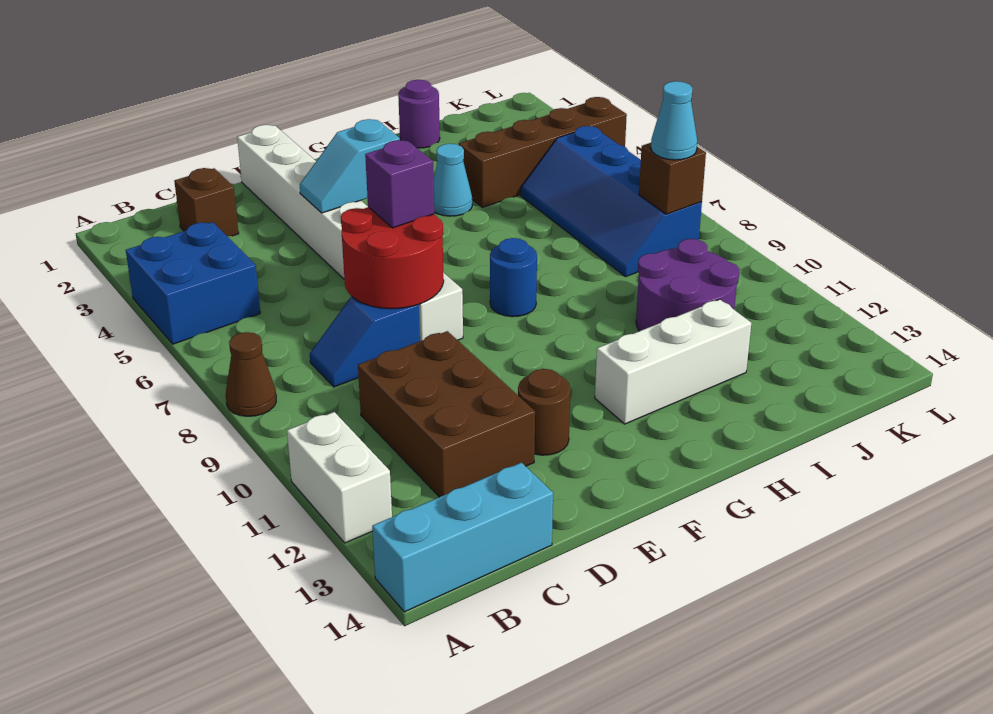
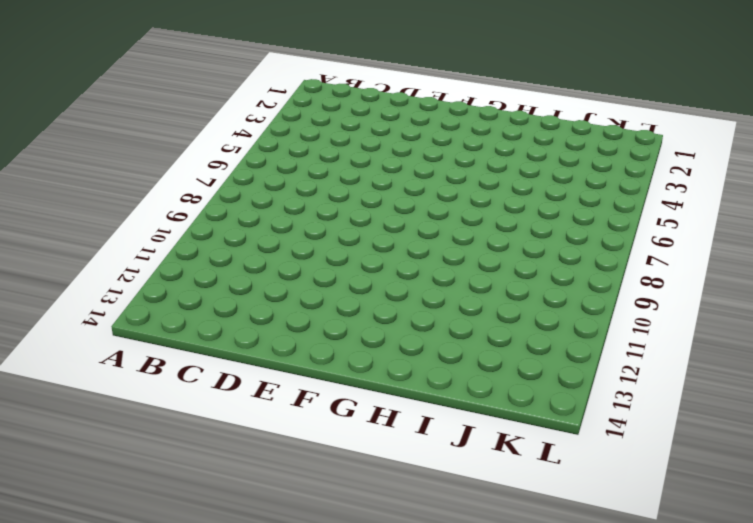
none -> blue brick A4:B5 level 1
none -> brown cone A8 level 1
none -> white brick A11:A12 level 1

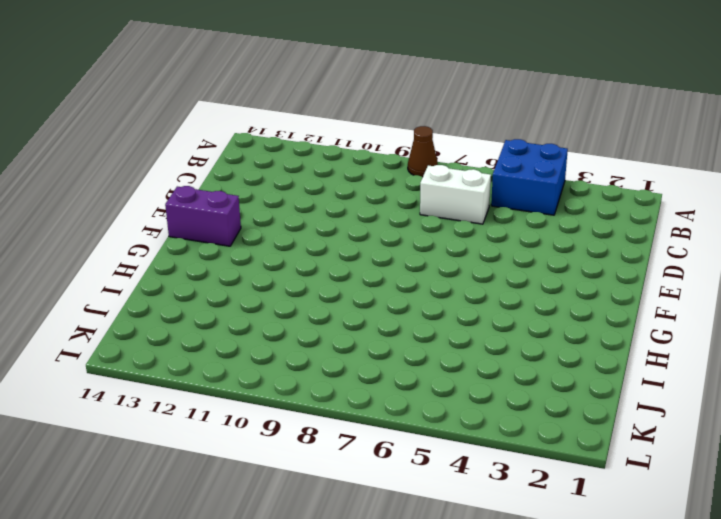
white brick C6:C7 level 1 -> white brick A11:A12 level 1
purple brick F13:F14 level 1 -> none
none -> cyan brick A14:C14 level 1
none -> brown brick C2 level 1
none -> blue slope C8:D8 level 1 top D

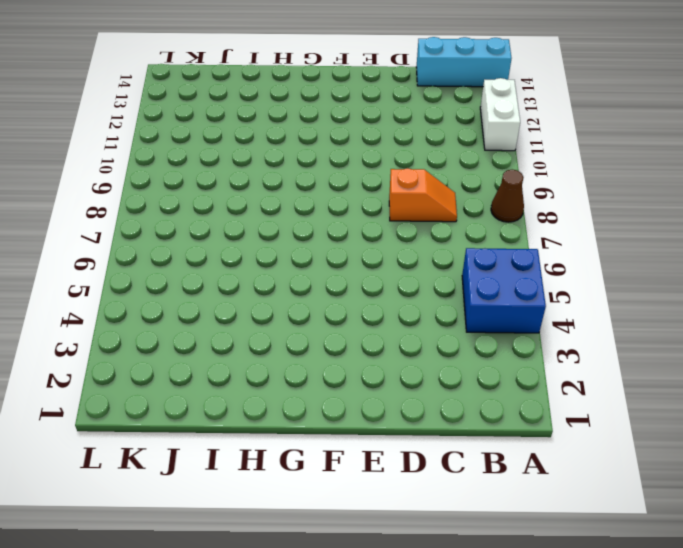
orange slope C8:D8 level 1 top D -> blue slope C8:D8 level 1 top D
none -> brown brick C2 level 1
none -> brown brick C10:D12 level 1
none -> white brick E1:E8 level 1

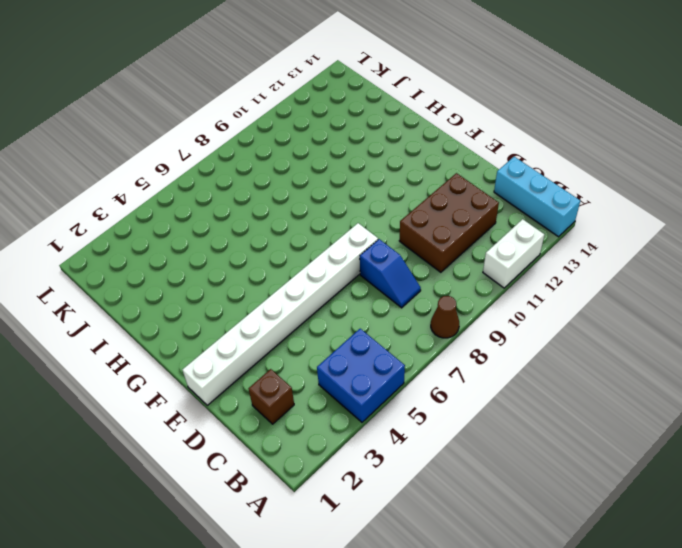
none -> brown round brick E12 level 1
none -> blue round brick G8 level 1
none -> white brick G12:I12 level 1

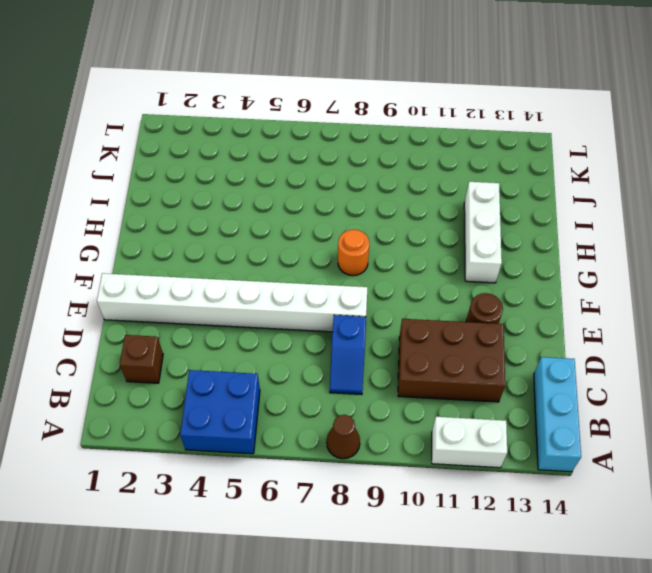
orange round brick G8 level 1 -> blue round brick G8 level 1
none -> cyan cone H4 level 1
none -> purple round brick I1 level 1
none -> brown brick I4:L4 level 1

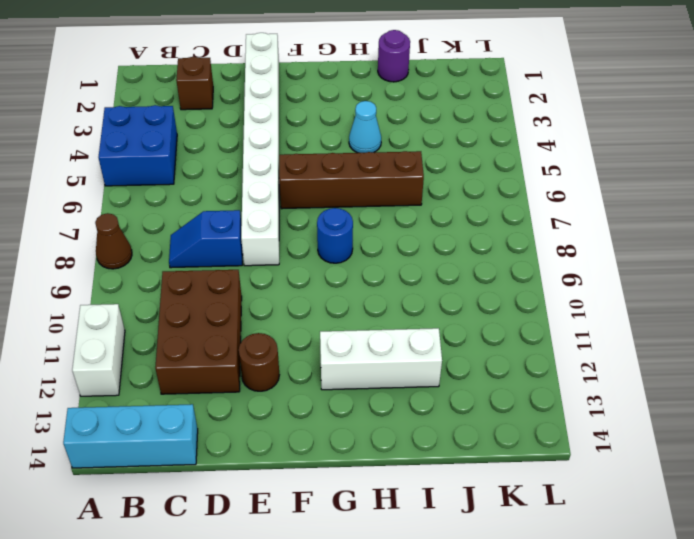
brown brick F6:I6 level 1 -> brown brick I4:L4 level 1
none -> purple round brick I10:J11 level 1
none -> blue slope J5:K8 level 1 top K
none -> red round brick D7:E8 level 2

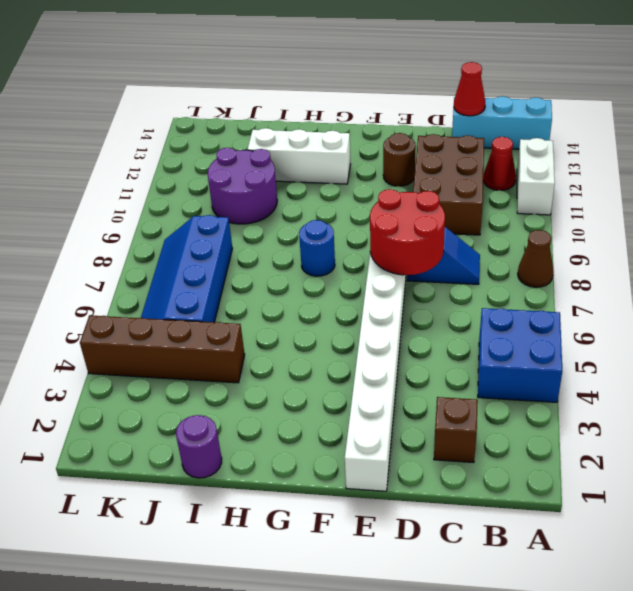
red cone B12 level 1 -> none
red cone C14 level 2 -> none
blue slope J5:K8 level 1 top J -> blue slope J5:K8 level 1 top K
none -> cyan cone H4 level 1
none -> cyan slope E4:F4 level 2 top F
none -> brown brick K8 level 2

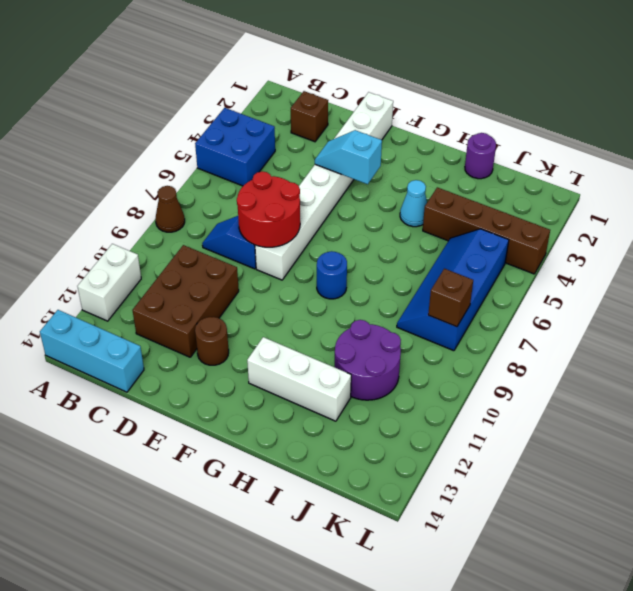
none -> purple brick E7 level 3
none -> cyan cone K8 level 3

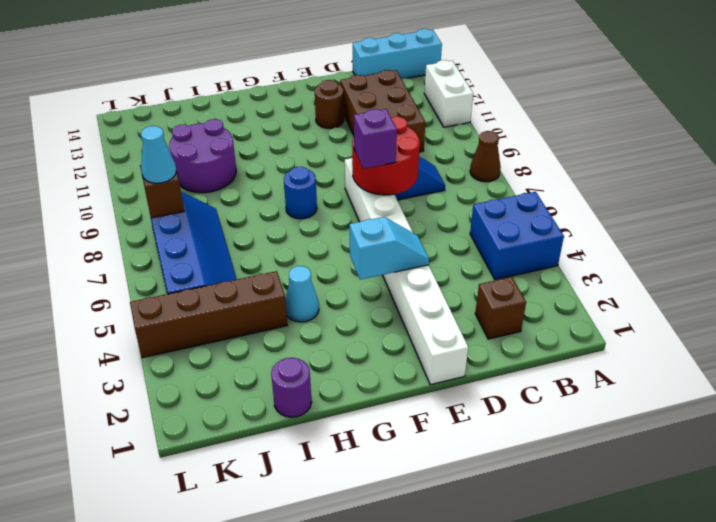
none -> white brick G12:I12 level 1

